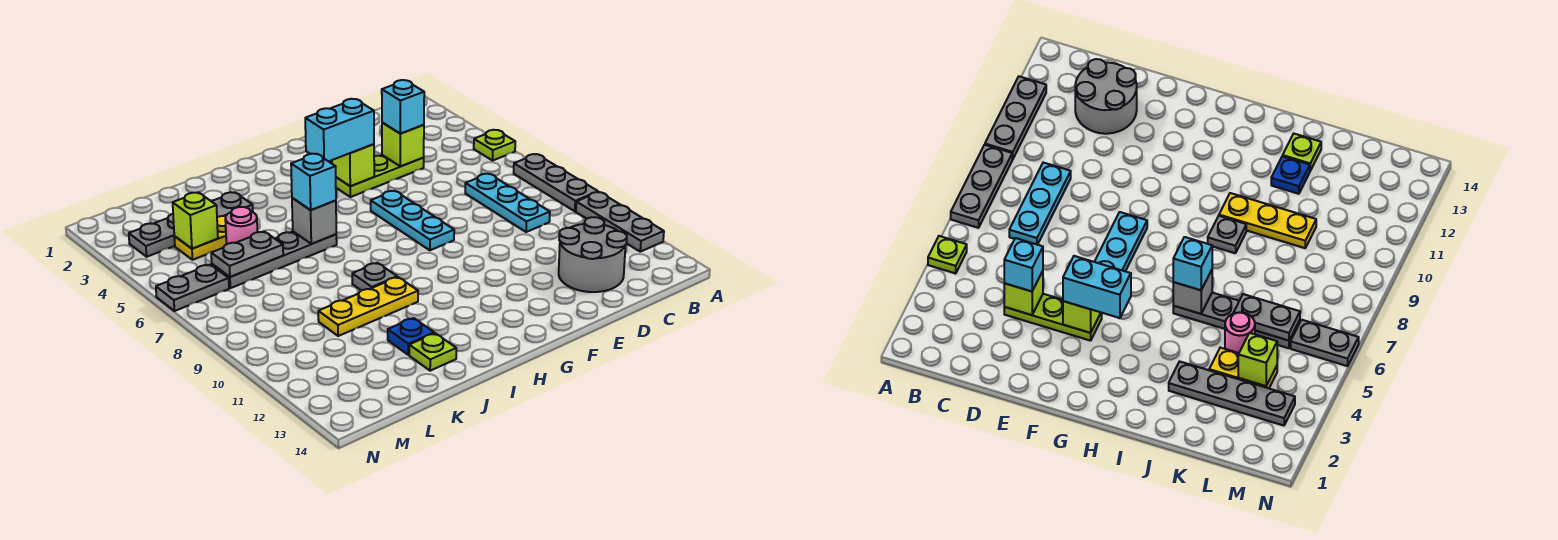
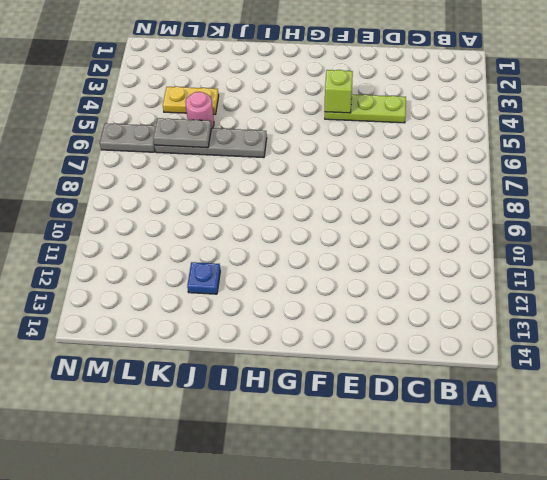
none -> lime plate A5 level 1
none -> grey plate A7:A9 level 1
none -> grey plate A10:A12 level 1

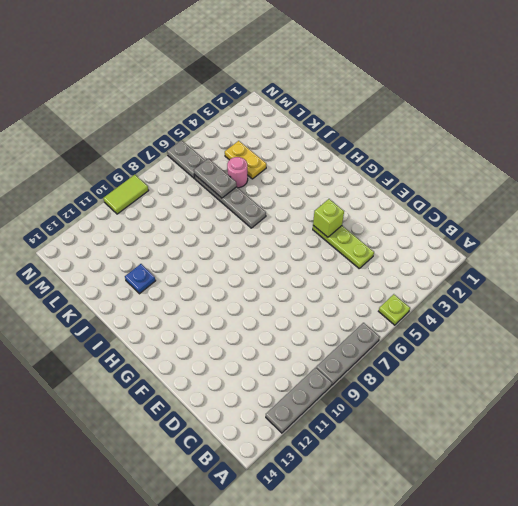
lime tile N9:N10 level 1 -> none
none -> cyan plate C7:C9 level 1
none -> grey round brick C12:D13 level 1
none -> cyan plate F6:F8 level 1

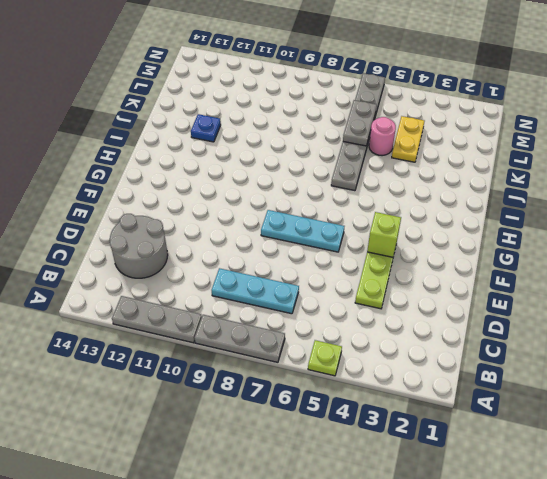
none -> grey plate I9 level 1
none -> yellow plate I10:K10 level 1
none -> grey plate J3:M3 level 1

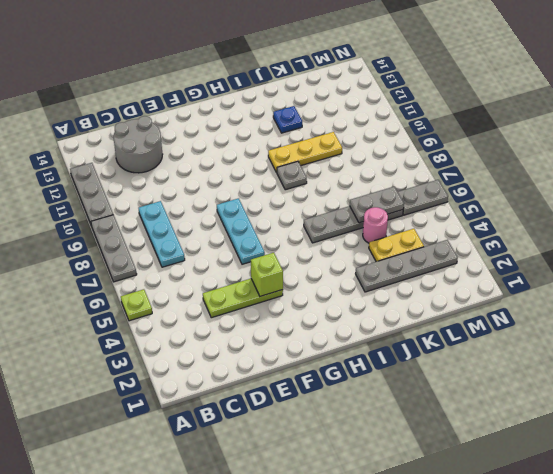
none -> lime plate J13 level 1
none -> lime brick D4 level 2
none -> grey brick I6 level 2

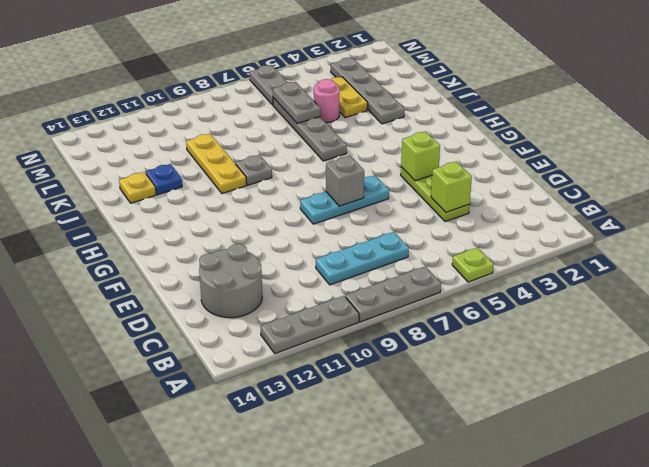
grey brick F7 level 2 -> grey brick I6 level 2
yellow plate J13 level 1 -> lime plate J13 level 1
none -> lime brick L4 level 2
none -> cyan brick D4 level 3
none -> cyan brick F4:G4 level 3

